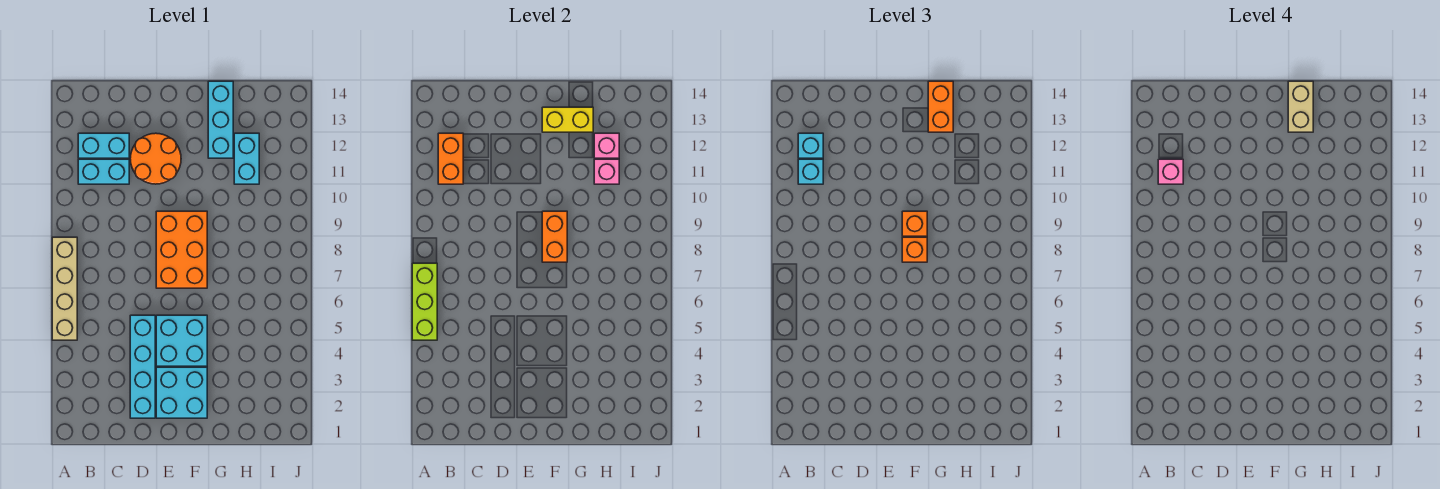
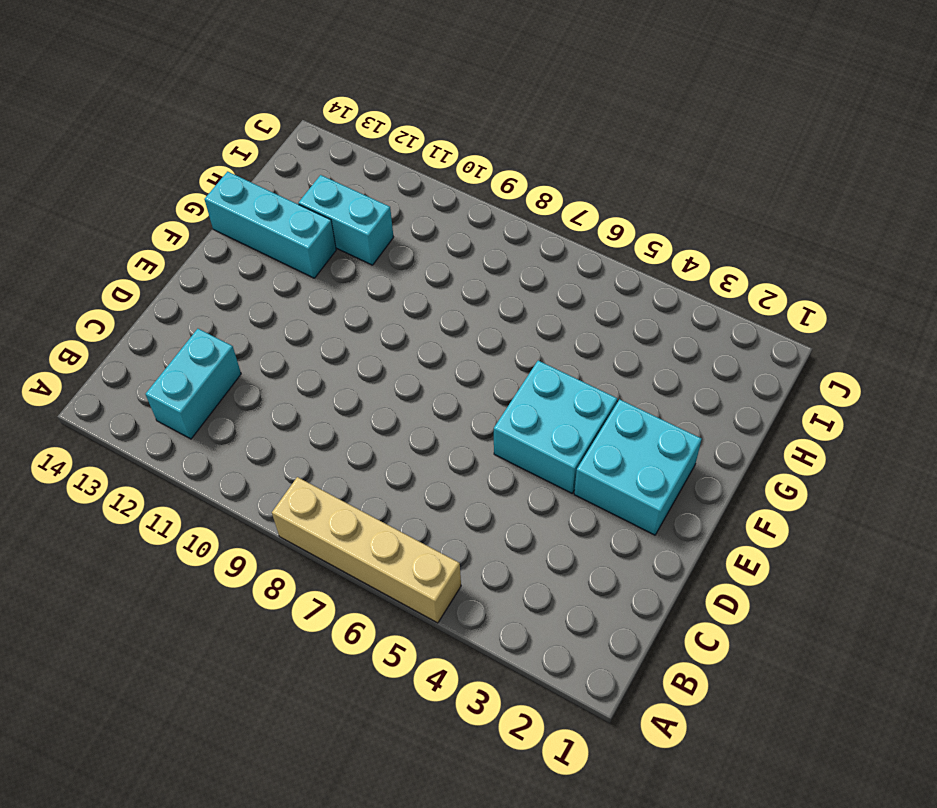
none -> cyan brick B11:C11 level 1
none -> cyan brick D2:D5 level 1
none -> orange round brick D11:E12 level 1

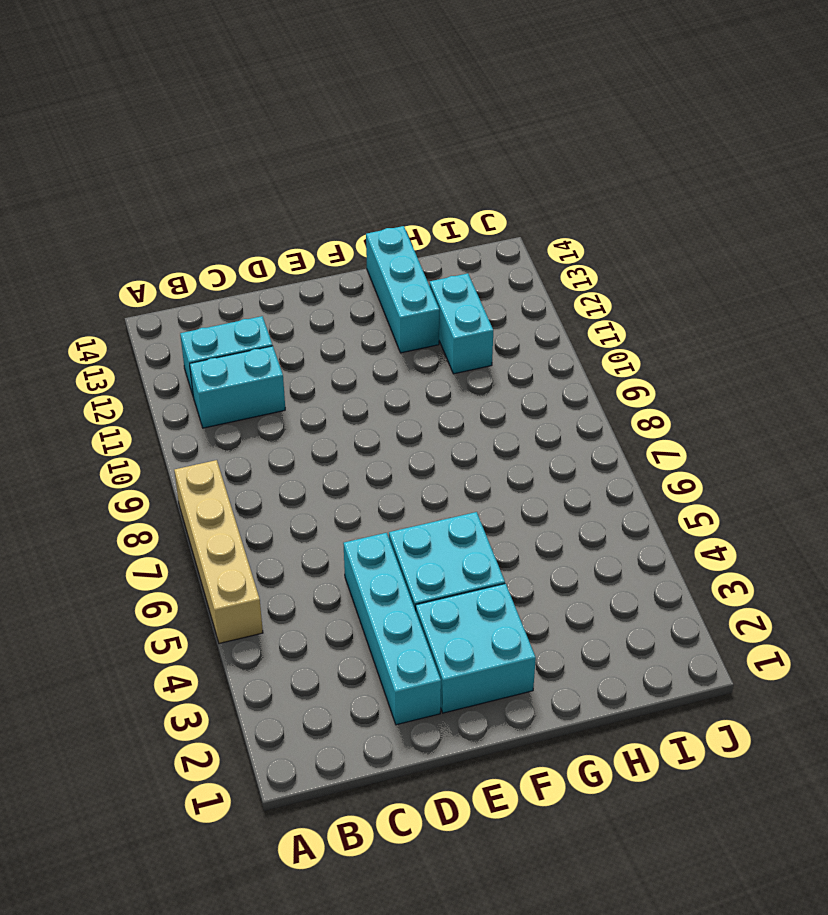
none -> orange round brick D11:E12 level 1
none -> orange brick E7:F9 level 1
none -> lime brick A5:A7 level 2

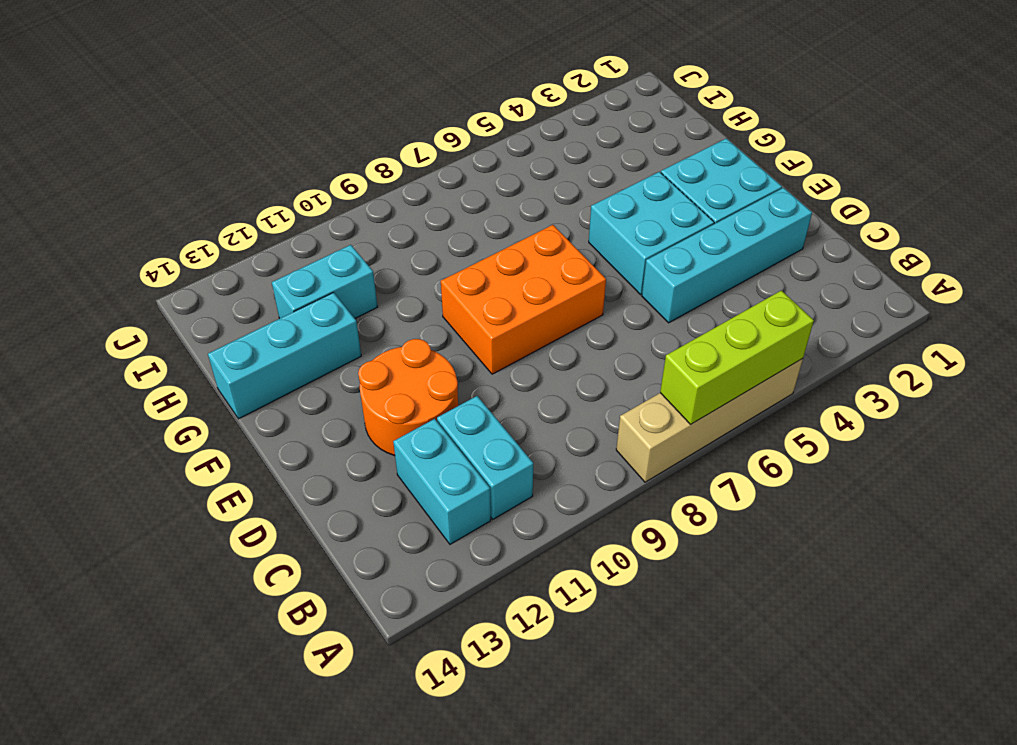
none -> orange brick B11:B12 level 2
none -> orange brick F8:F9 level 2
none -> yellow brick F13:G13 level 2

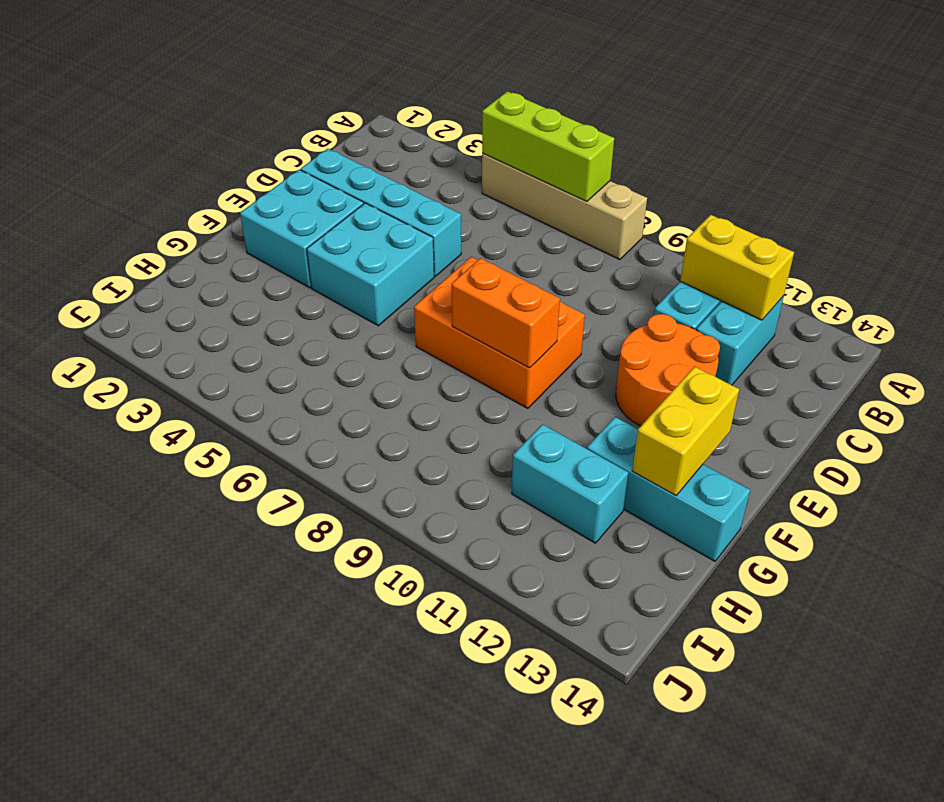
yellow brick B11:B12 level 2 -> orange brick B11:B12 level 2
none -> pink brick H11 level 2
none -> pink brick H12 level 2
none -> cyan brick B11 level 3

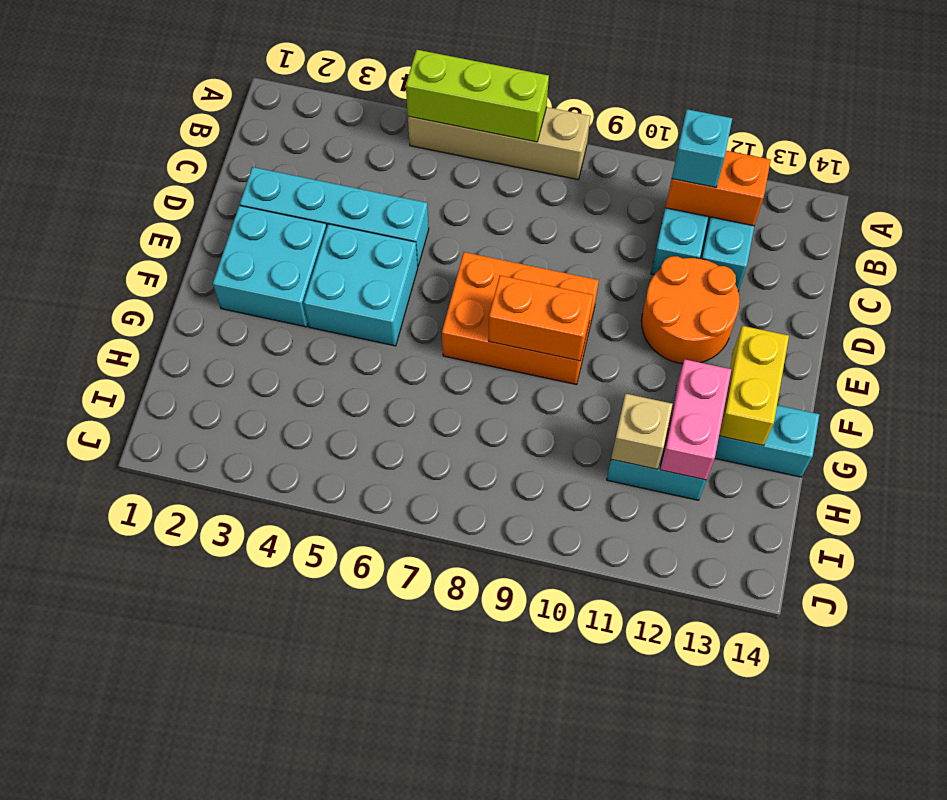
pink brick G12:H12 level 2 -> pink brick H12 level 2
tan brick H11 level 2 -> pink brick H11 level 2
none -> cyan brick B12 level 3
none -> orange brick F8 level 3
none -> orange brick F9 level 3

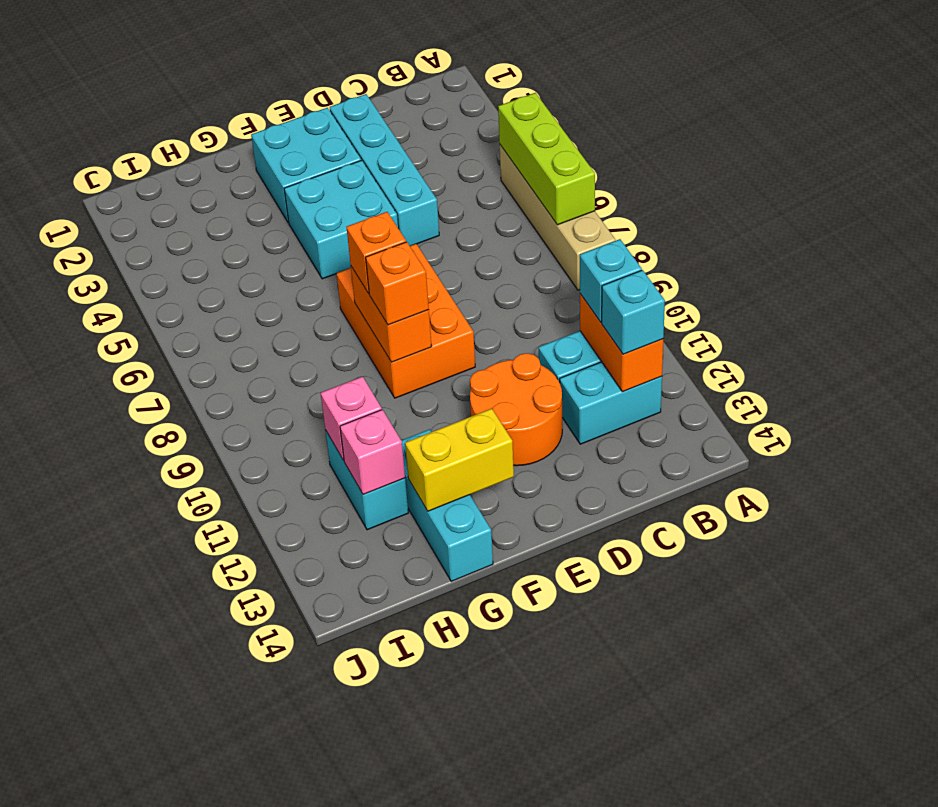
none -> orange brick G13:G14 level 3
none -> pink brick B11 level 4
none -> tan brick G13:G14 level 4

